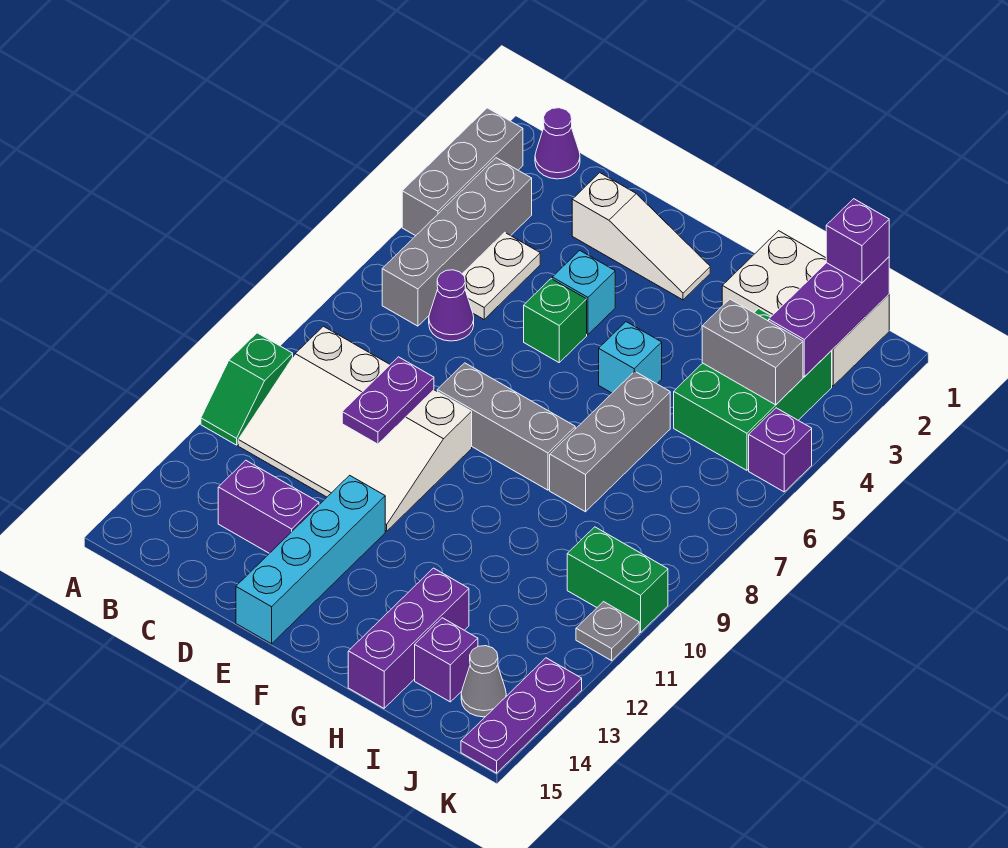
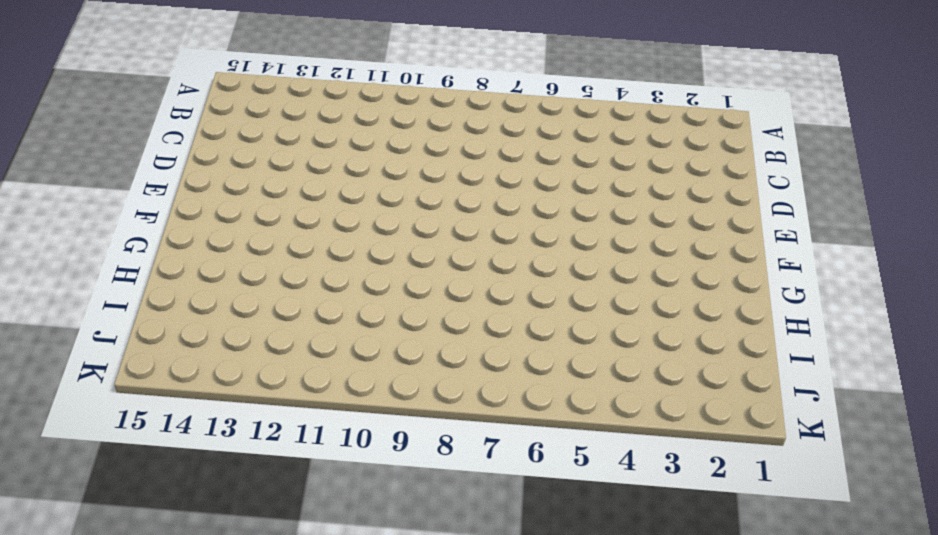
none -> grey brick A2:A4 level 1
none -> green slope A10:A11 level 1 top 10
none -> purple cone B1 level 1

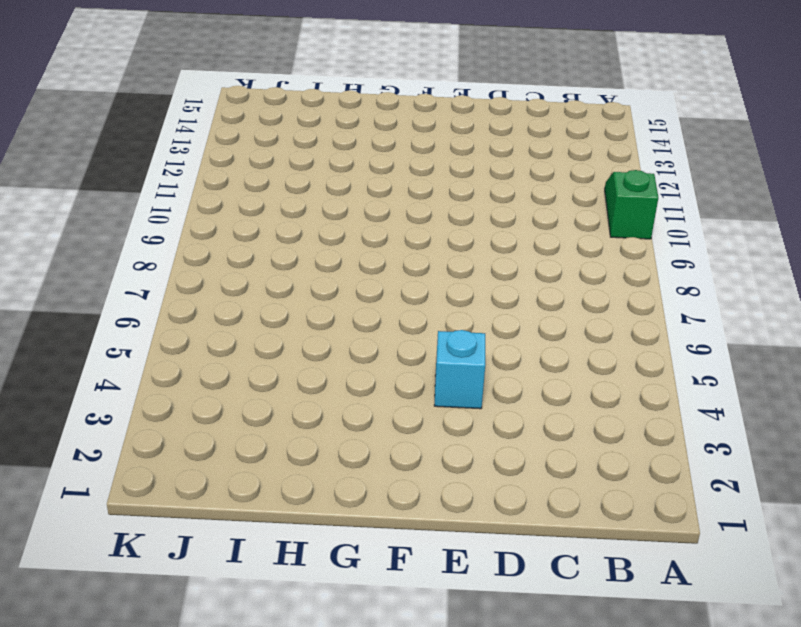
none -> grey brick A2:A4 level 1
none -> purple cone B1 level 1
none -> grey brick B3:B6 level 1

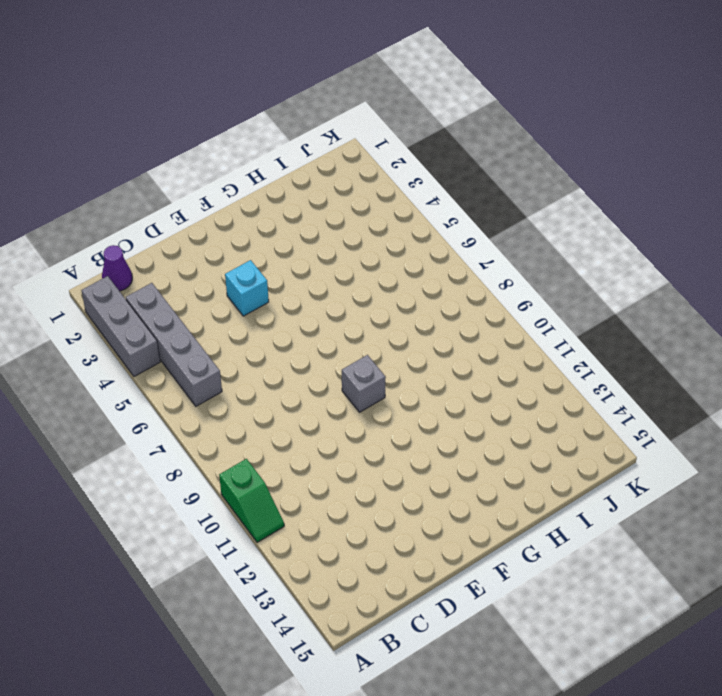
grey brick F9 level 1 -> none
none -> white slope B9:E11 level 1 top 9
none -> white plate C4:C5 level 1
none -> purple cone C6 level 1

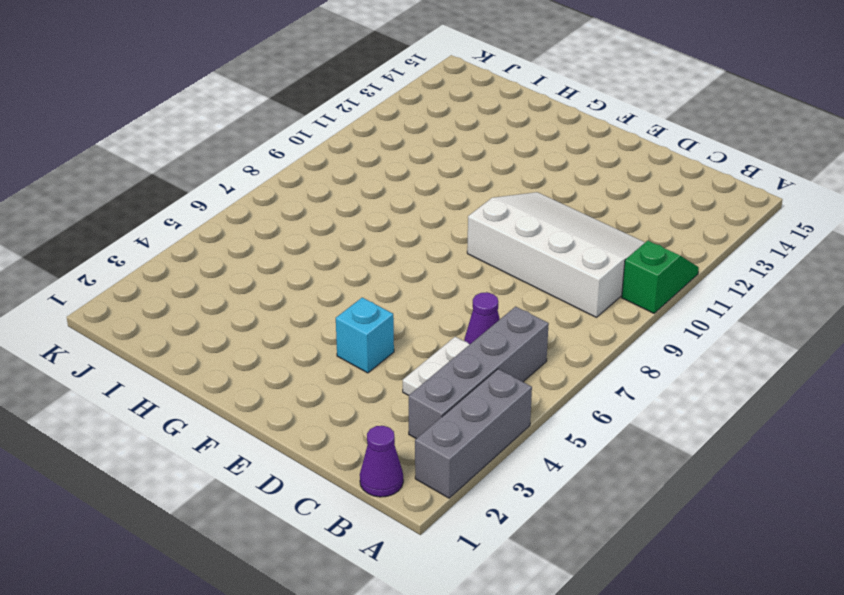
none -> purple brick C13:D13 level 1
none -> white slope D2:F2 level 1 top D
none -> green brick E5 level 1

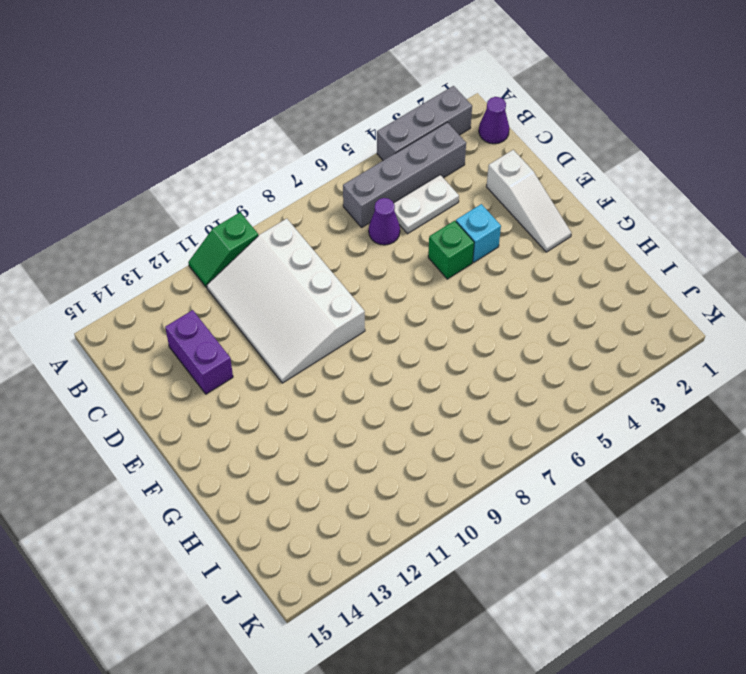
none -> grey brick E8:G8 level 1
none -> cyan brick E12:E15 level 1
none -> cyan brick G5 level 1

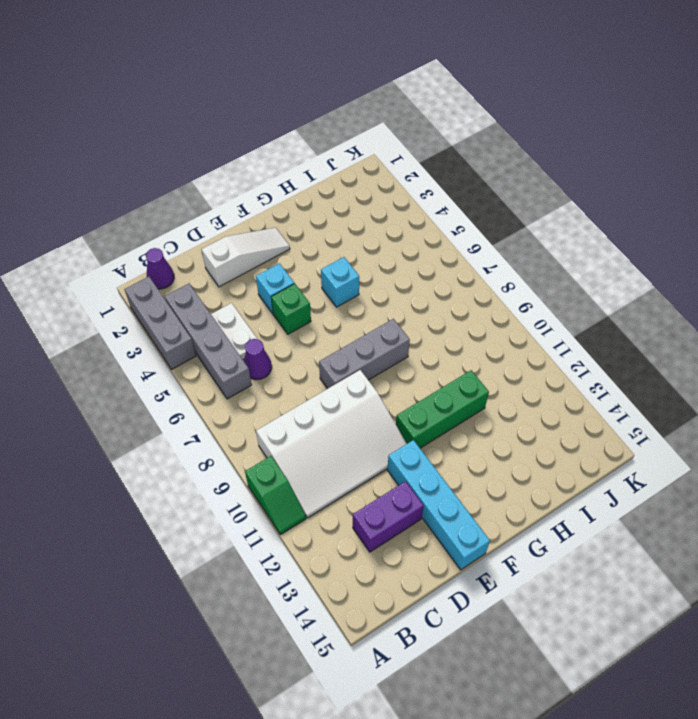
green brick F11:H11 level 1 -> none
none -> white brick H1:J2 level 1
none -> grey brick H6:H8 level 1
none -> purple brick H13:H15 level 1

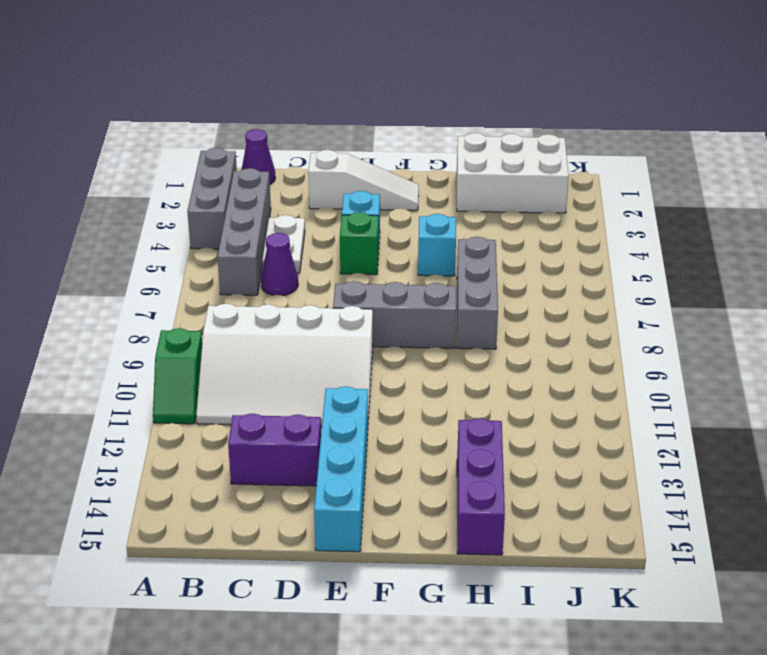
none -> green brick I3:J5 level 1
none -> purple brick I14 level 1
none -> green brick J10:K10 level 1

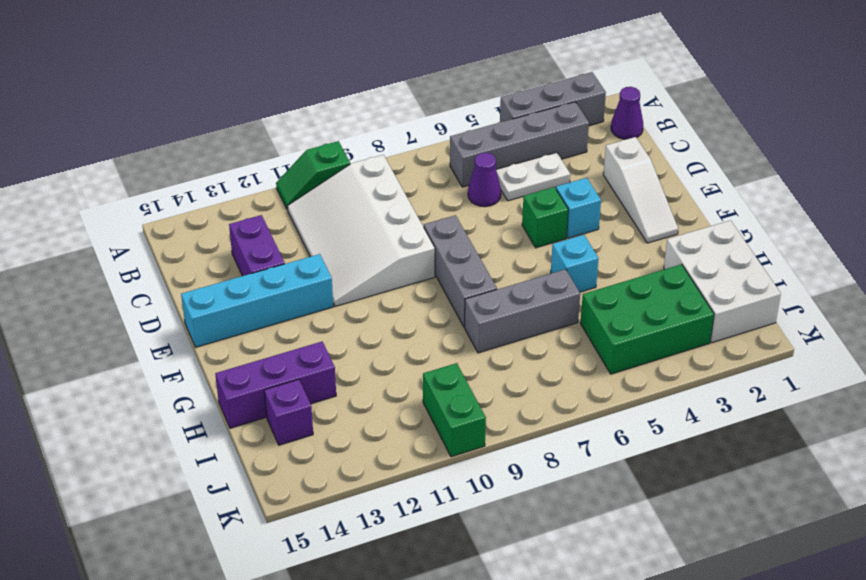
none -> grey cone J14 level 1
none -> purple brick K5 level 1
none -> grey plate K11 level 1

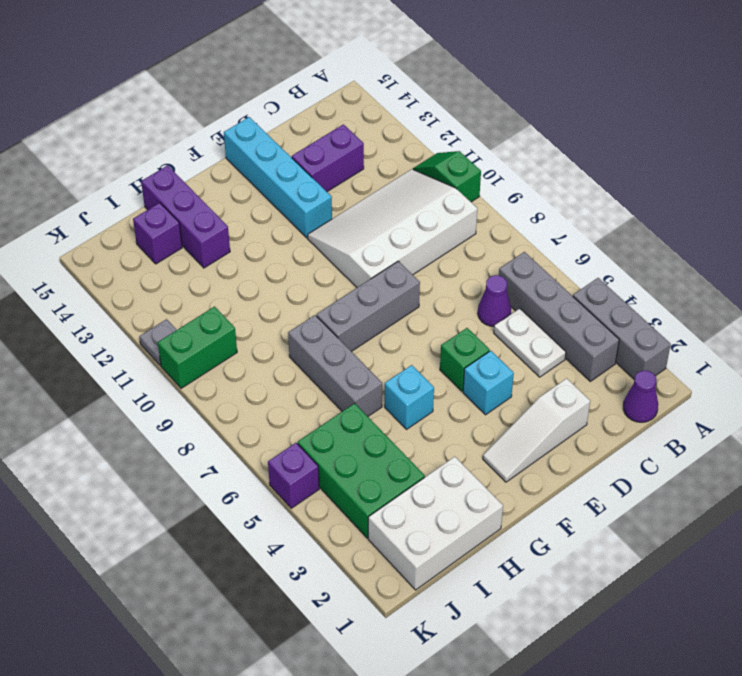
none -> grey cone J14 level 1
none -> purple plate K13:K15 level 1
none -> purple plate D9:D10 level 2

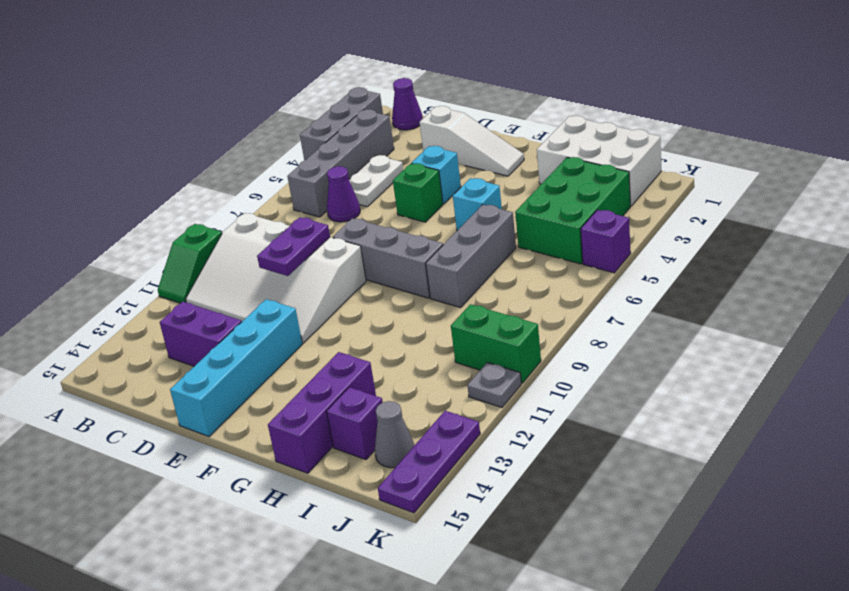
none -> grey brick I4:J4 level 2
none -> purple brick J1:J3 level 2
none -> purple brick J1 level 3

